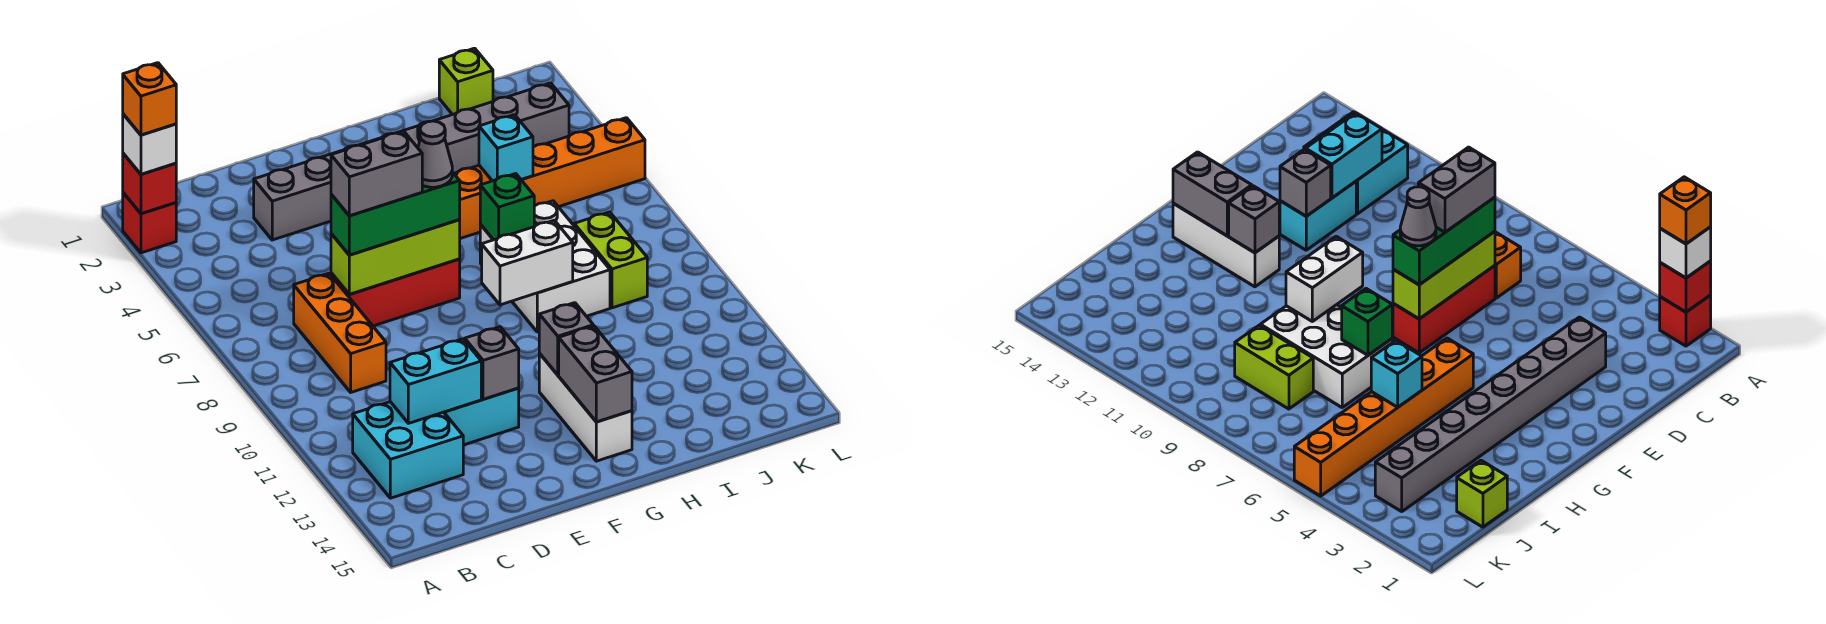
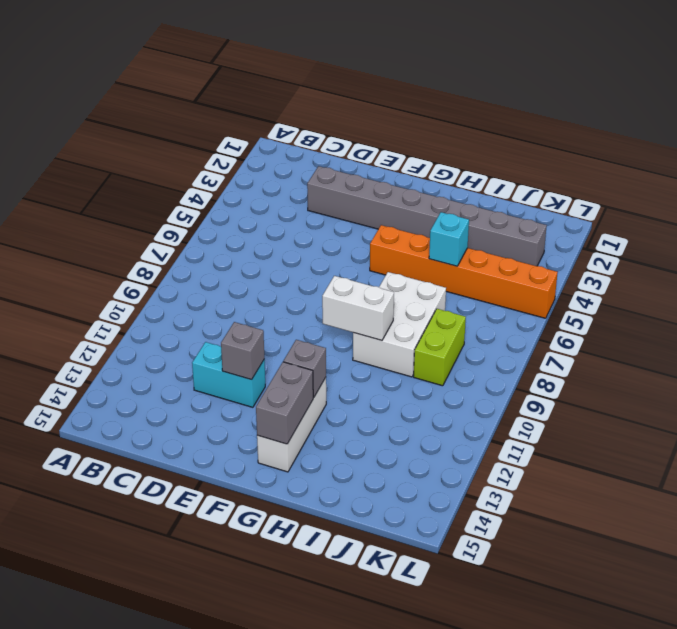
none -> red brick A2 level 1
none -> cyan brick B12:C13 level 1
none -> orange brick C7:C9 level 1

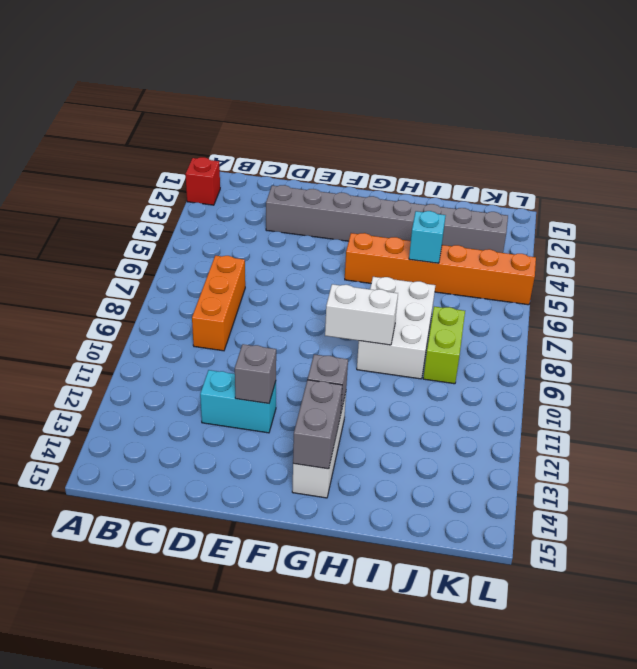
none -> cyan brick B12:C13 level 1
none -> red brick D7:F7 level 1
none -> lime brick J1 level 1

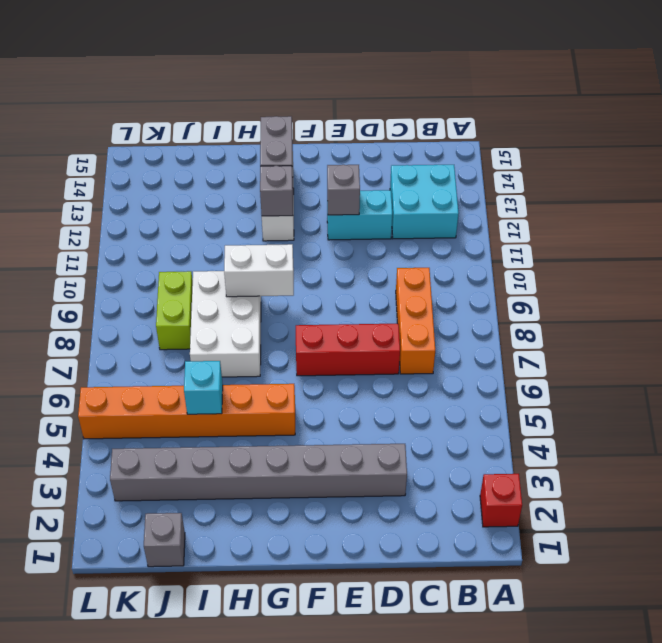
grey brick J1 level 1 -> lime brick J1 level 1
none -> red brick A2 level 2
none -> cyan brick C12:D12 level 2
none -> lime brick D7:F7 level 2

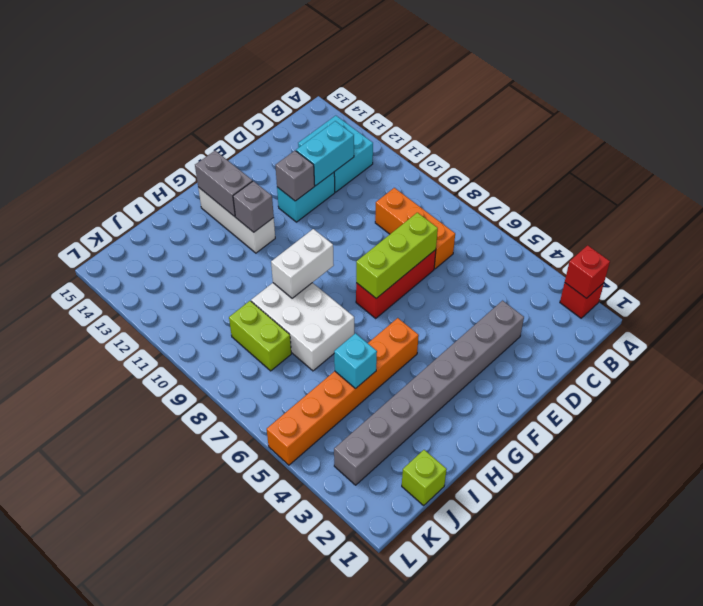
none -> green brick H7 level 2
none -> white brick A2 level 3
none -> green brick D7:F7 level 3

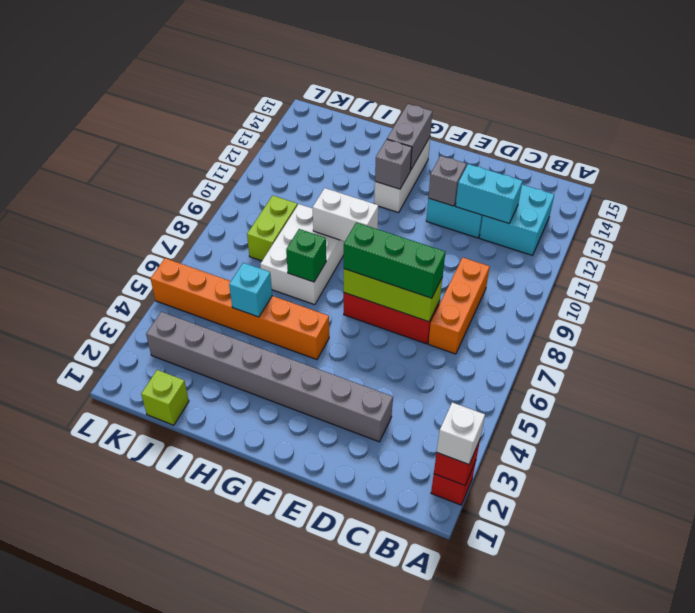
none -> orange brick A2 level 4
none -> grey brick D7:E7 level 4
none -> grey cone F7 level 4

